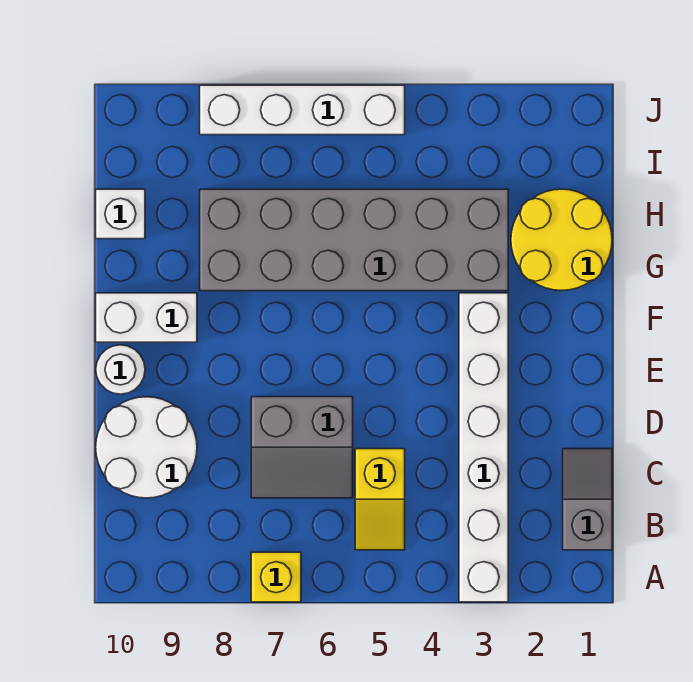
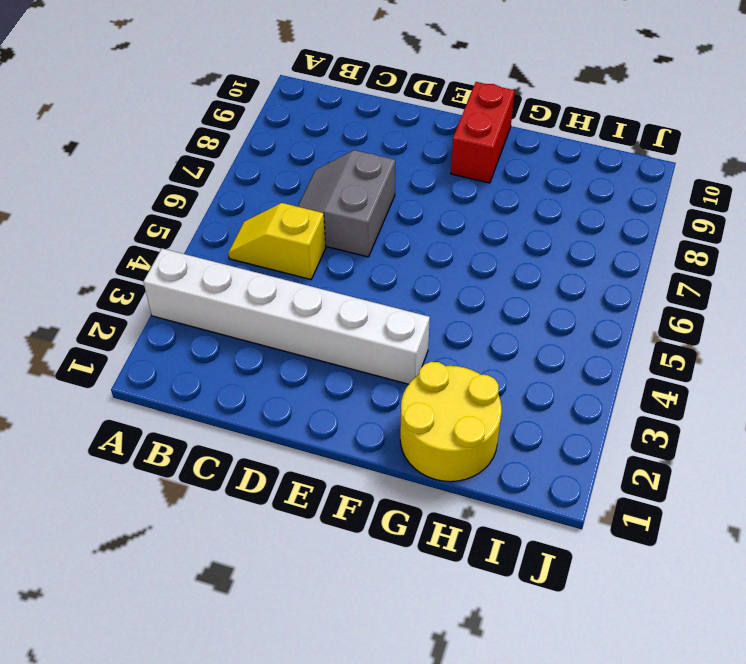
red brick F9:F10 level 1 -> white brick F9:F10 level 1
none -> yellow brick A7 level 1
none -> grey slope B1:C1 level 1 top B
none -> white round brick C9:D10 level 1

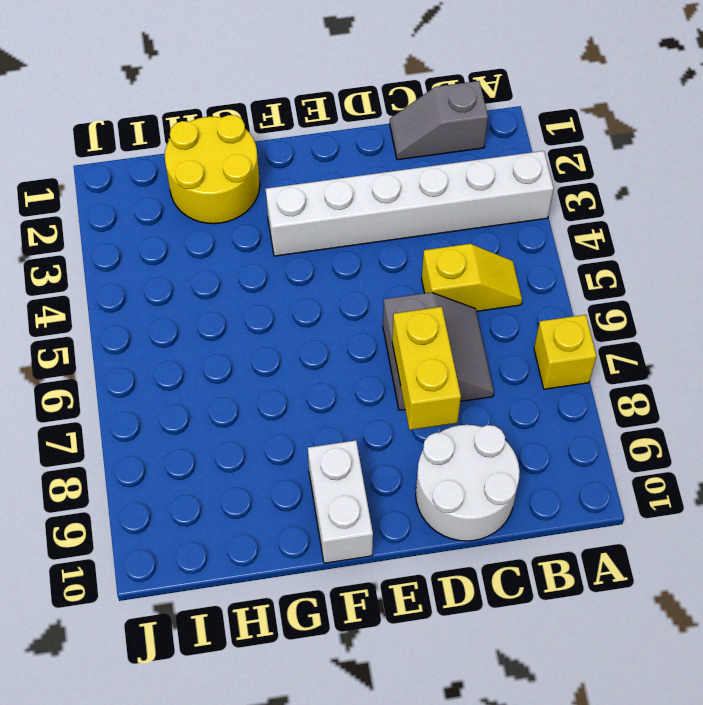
yellow brick D7:D8 level 2 -> none
none -> white round brick E10 level 1
none -> grey brick G3:H8 level 1
none -> white brick H10 level 1

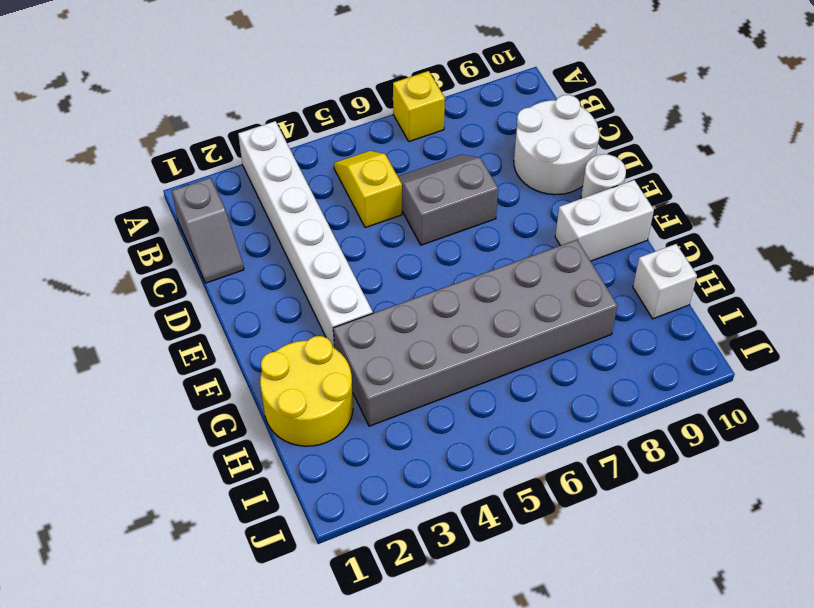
none -> white brick J5:J8 level 1

